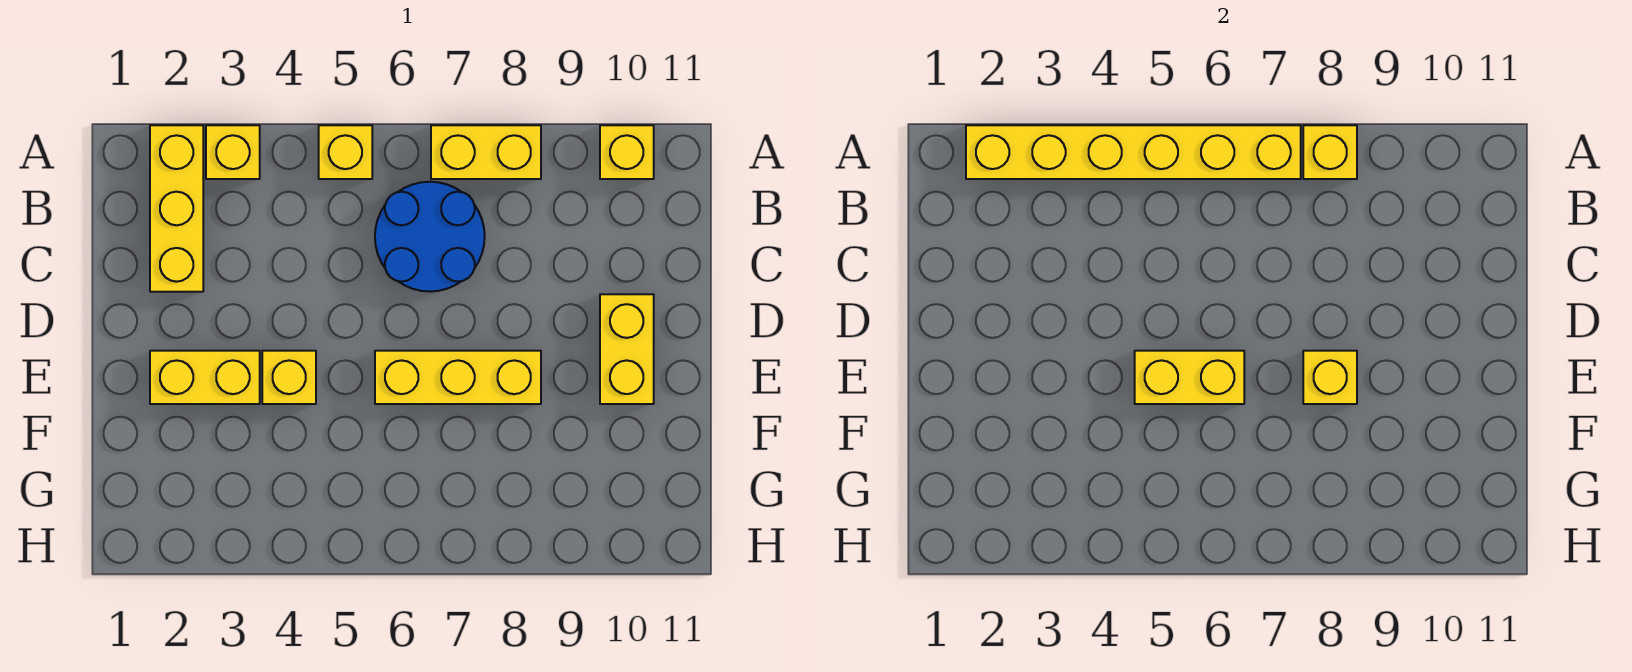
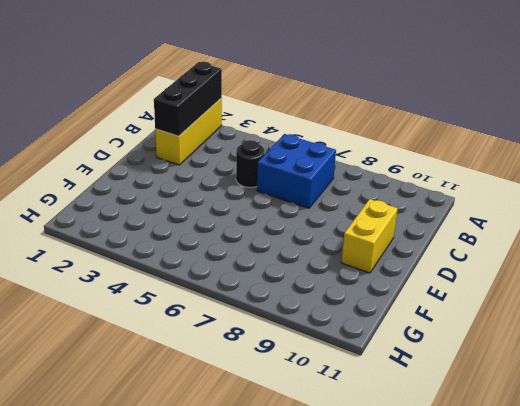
black brick A2:C2 level 2 -> yellow brick A2:A7 level 2
blue brick B6:C7 level 1 -> blue round brick B6:C7 level 1
black round brick C5 level 1 -> none
none -> yellow brick A3 level 1
none -> yellow brick A5 level 1
none -> yellow brick A7:A8 level 1

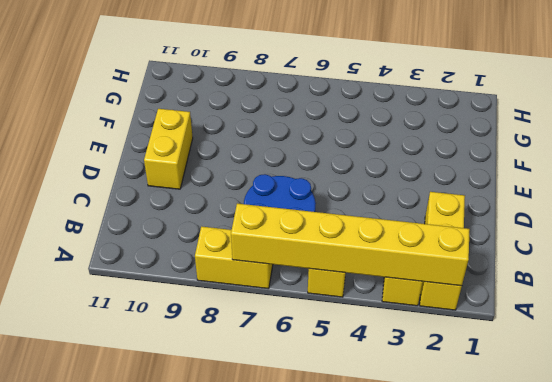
none -> yellow brick A10 level 1
none -> yellow brick E2:E3 level 1
none -> yellow brick E4 level 1

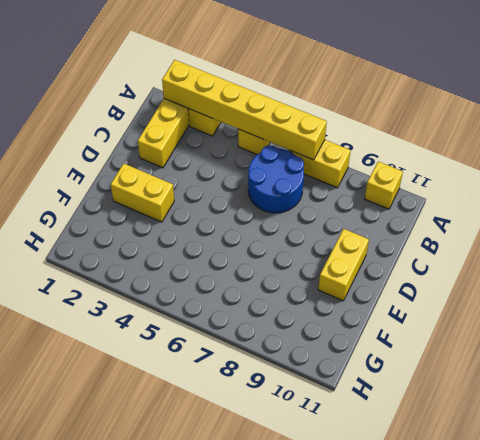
none -> yellow brick E4 level 1
none -> yellow brick E6:E8 level 1
none -> yellow brick A8 level 2

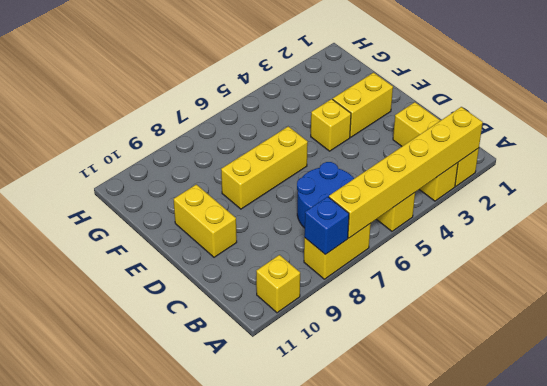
blue brick A8 level 2 -> yellow brick A8 level 2
none -> yellow brick E5:E6 level 2
none -> yellow brick E8 level 2

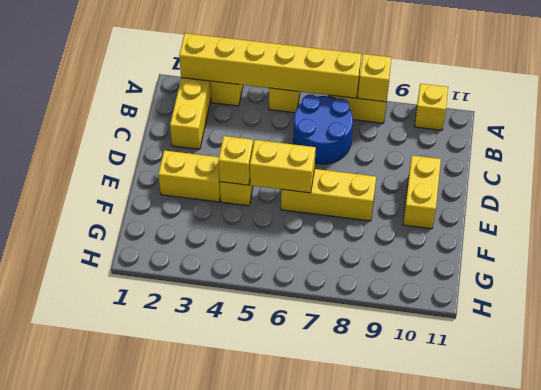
yellow brick E4 level 2 -> yellow brick E8 level 2

